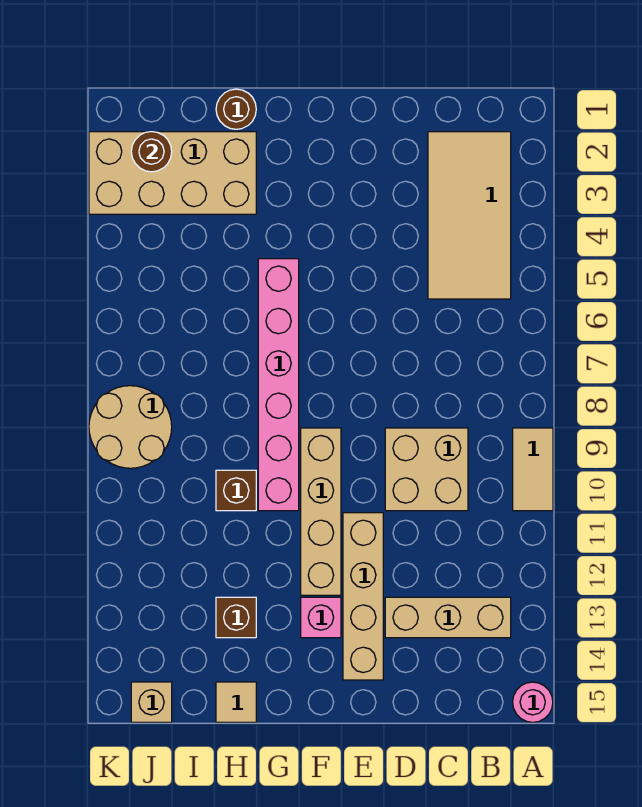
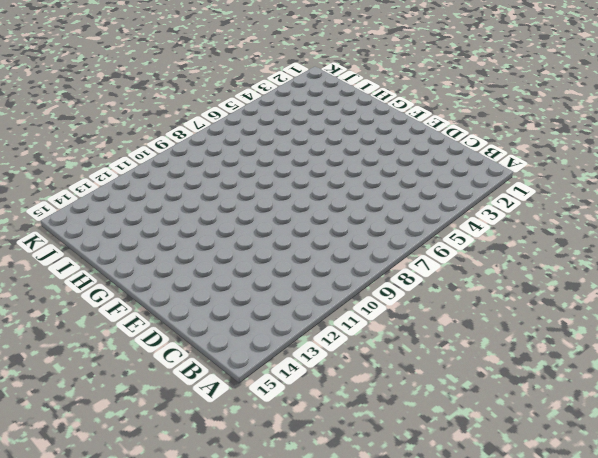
none -> tan tile A9:A10 level 1
none -> pink round brick A15 level 1
none -> tan tile B2:C5 level 1

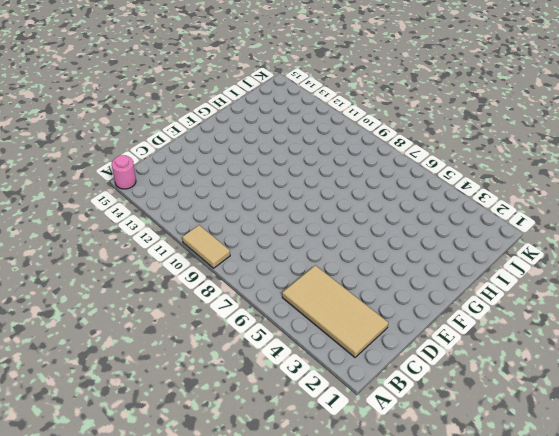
none -> tan brick B13:D13 level 1
none -> tan brick C9:D10 level 1
none -> tan brick E11:E14 level 1

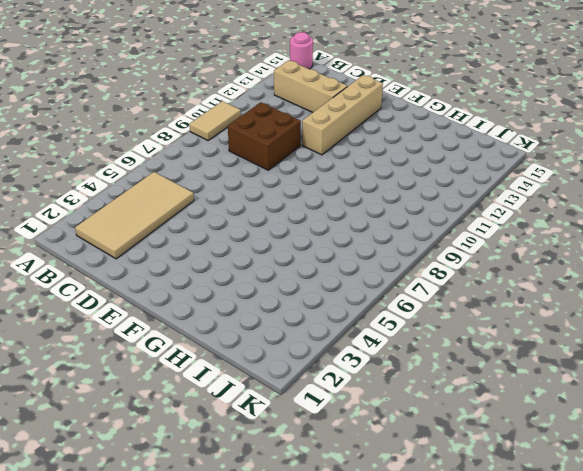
brown brick C9:D10 level 1 -> tan brick C9:D10 level 1
none -> tan brick F9:F12 level 1
none -> pink brick F13 level 1
none -> pink brick G5:G10 level 1

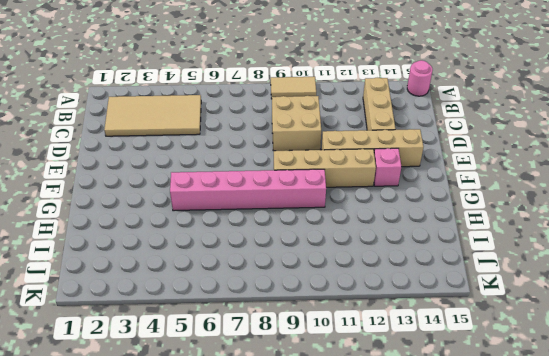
none -> brown round brick H1 level 1
none -> tan brick H2:K3 level 1
none -> brown brick H10 level 1

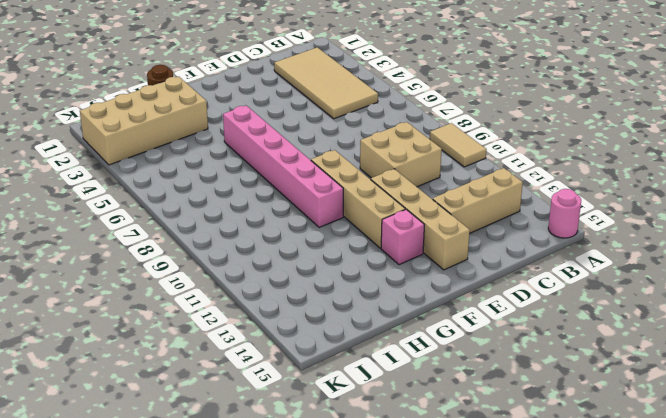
none -> brown brick H10 level 1
none -> brown brick H13 level 1
none -> tan tile H15 level 1

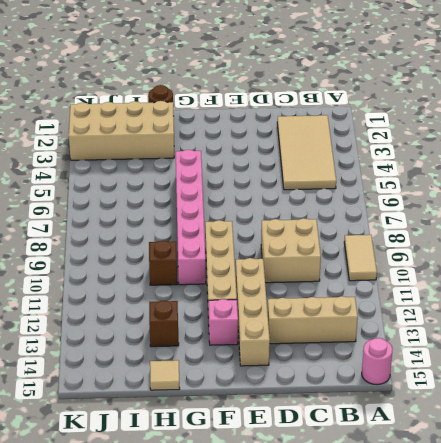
none -> tan round brick J8:K9 level 1
none -> tan brick J15 level 1
none -> brown round brick J2 level 2

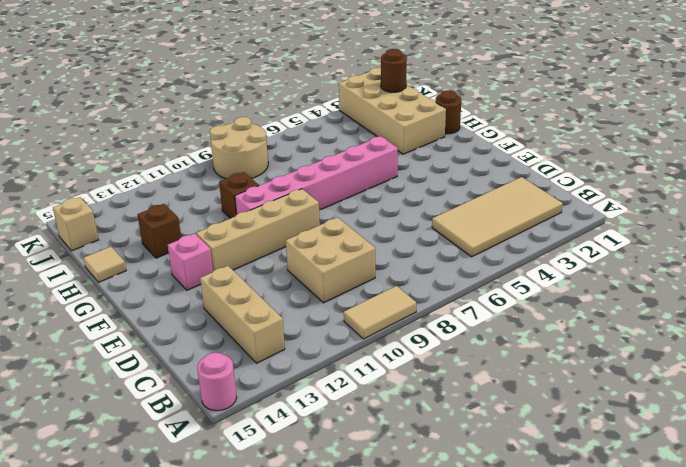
none -> tan brick E11:E14 level 1

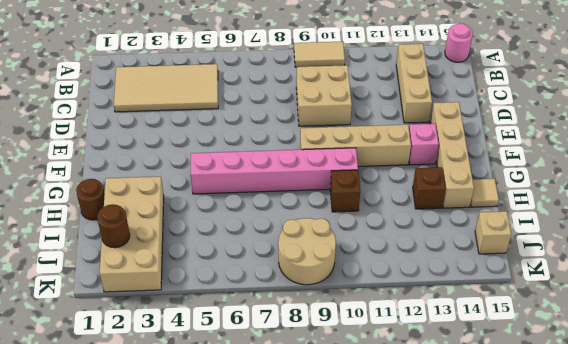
tan brick E14:H14 level 1 -> tan brick E11:E14 level 1

